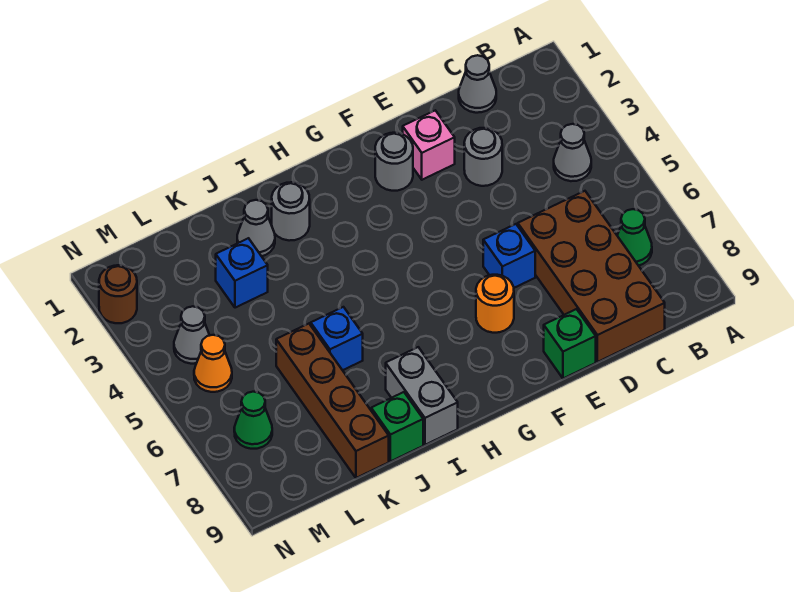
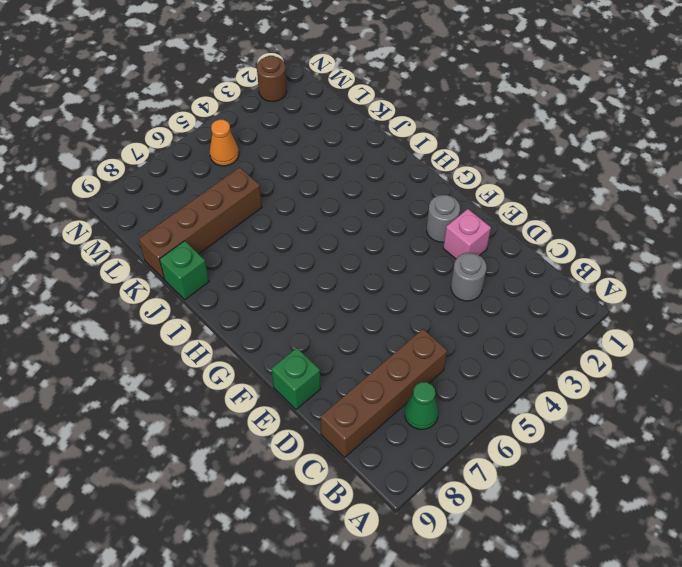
brown brick C6:C9 level 1 -> brown brick C6:D9 level 1
none -> grey cone B4 level 1
none -> grey cone C1 level 1
none -> blue brick E6 level 1

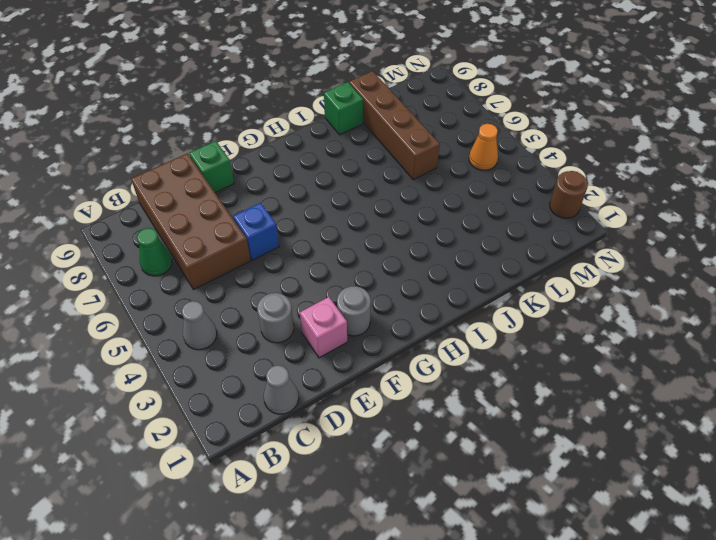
none -> orange round brick F7 level 1
none -> grey round brick I2 level 1
none -> grey brick I8:I9 level 1

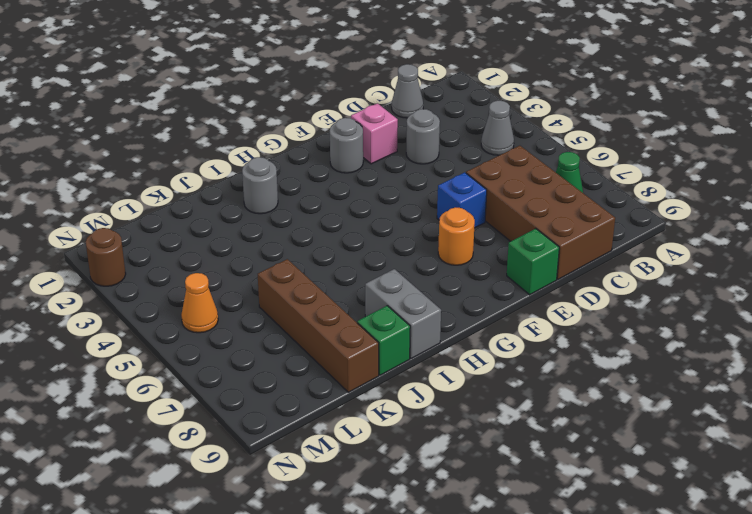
none -> grey cone J2 level 1
none -> blue brick J6 level 1
none -> blue brick K3 level 1

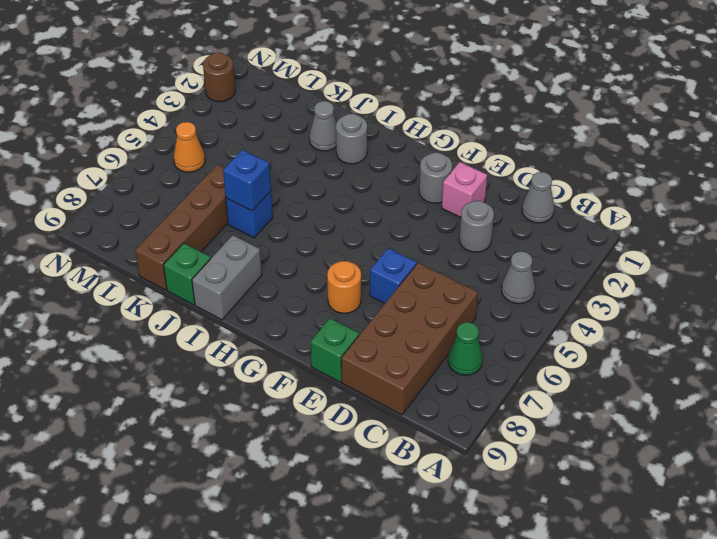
blue brick J6 level 2 -> blue brick K3 level 1
none -> grey cone M4 level 1
none -> green cone M7 level 1

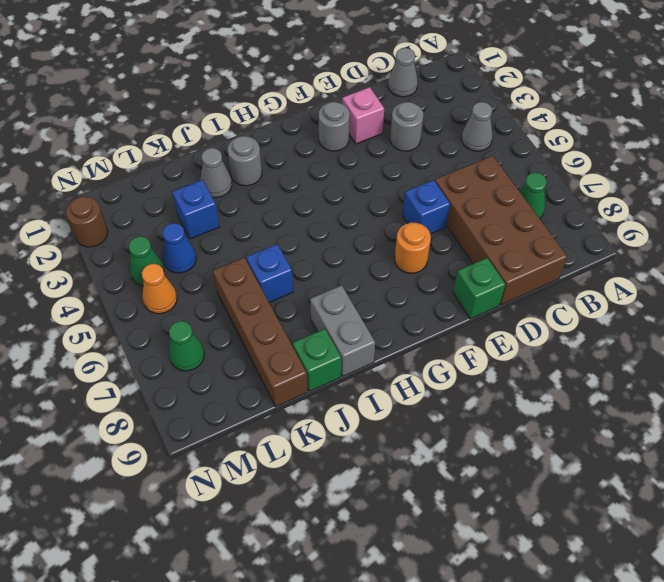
blue cone L4 level 1 -> none
green cone M4 level 1 -> grey cone M4 level 1

